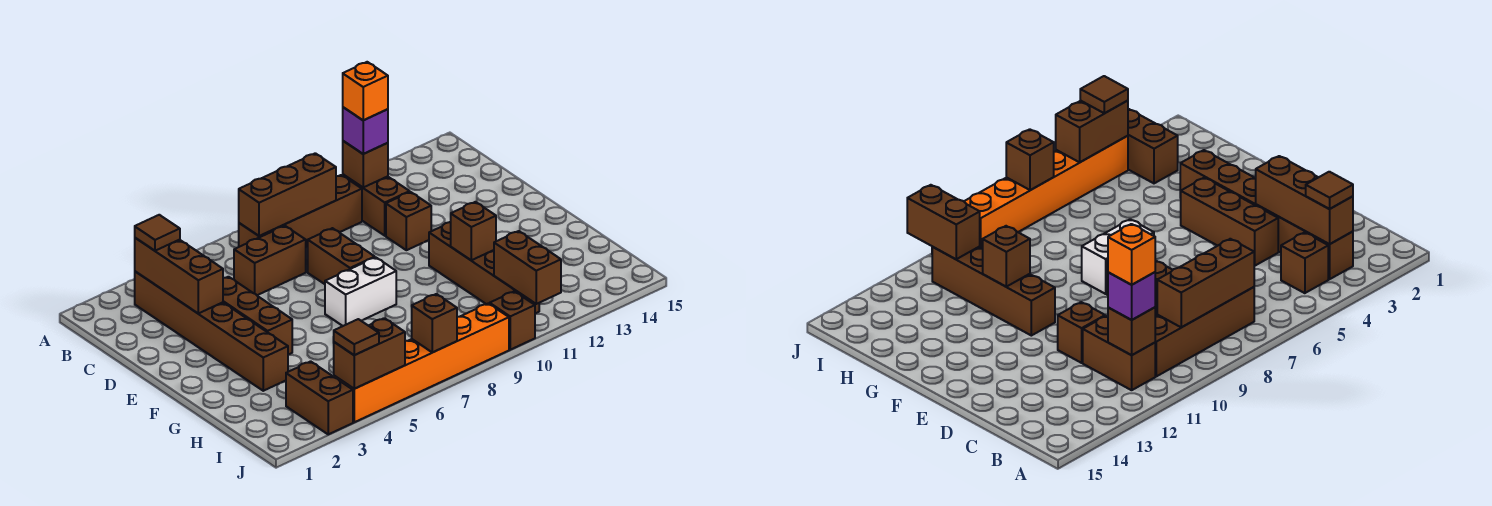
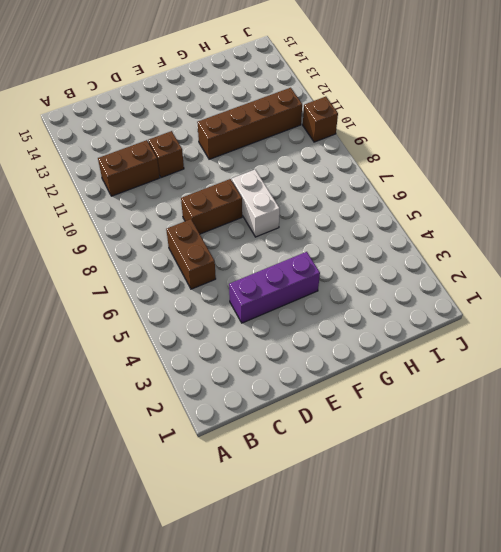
purple brick D4:F4 level 1 -> brown brick D4:F4 level 1
none -> brown brick B3:G3 level 1
none -> brown brick B4 level 1
none -> brown brick B7:B10 level 1

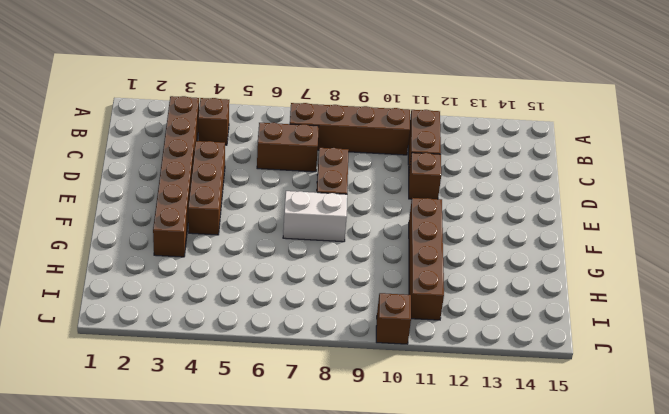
none -> brown brick I3:J3 level 1
none -> orange brick J4:J9 level 1
none -> brown brick B3:D3 level 2

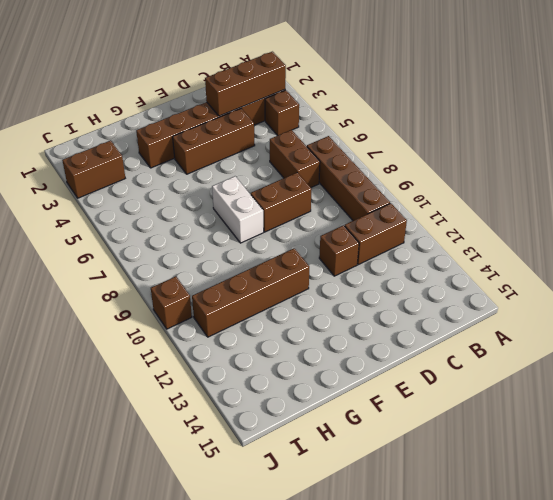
none -> orange brick J4:J9 level 1
none -> brown brick B7:B9 level 2
none -> brown brick B11 level 2

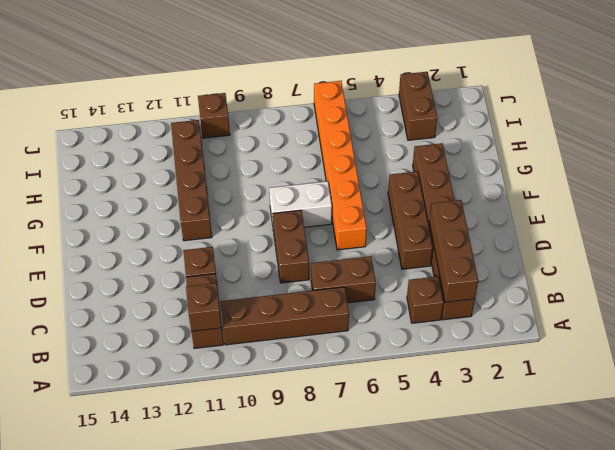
orange brick E6:J6 level 1 -> orange brick J4:J9 level 1
none -> brown brick B7:B9 level 2
none -> brown brick G11 level 2
none -> brown brick I11:J11 level 2

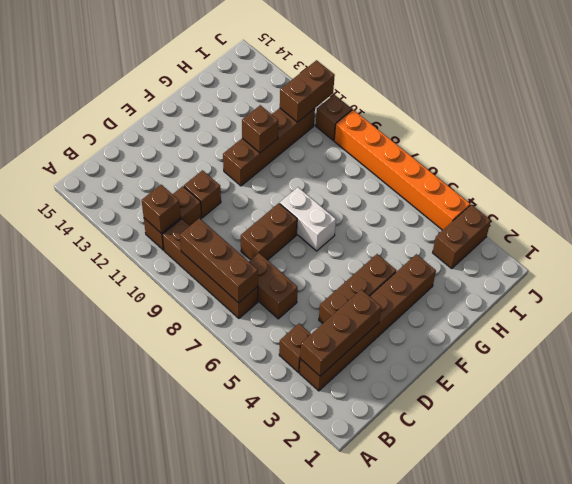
none -> brown brick J4:J5 level 2
none -> brown brick J7 level 2
none -> brown tile B3 level 3

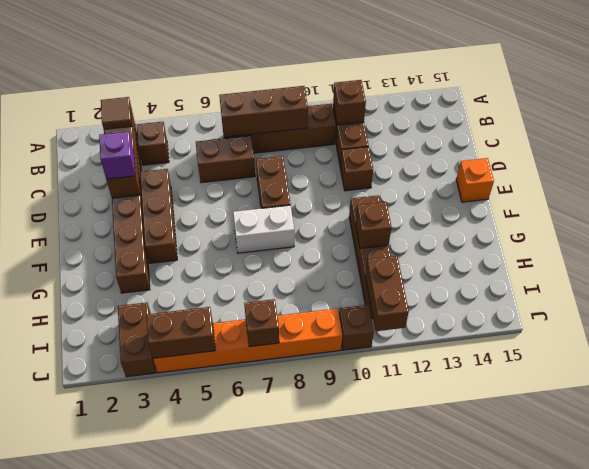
purple brick D3 level 3 -> purple brick B11 level 3
orange brick E15 level 1 -> orange brick B11 level 4
none -> brown tile J4 level 3

